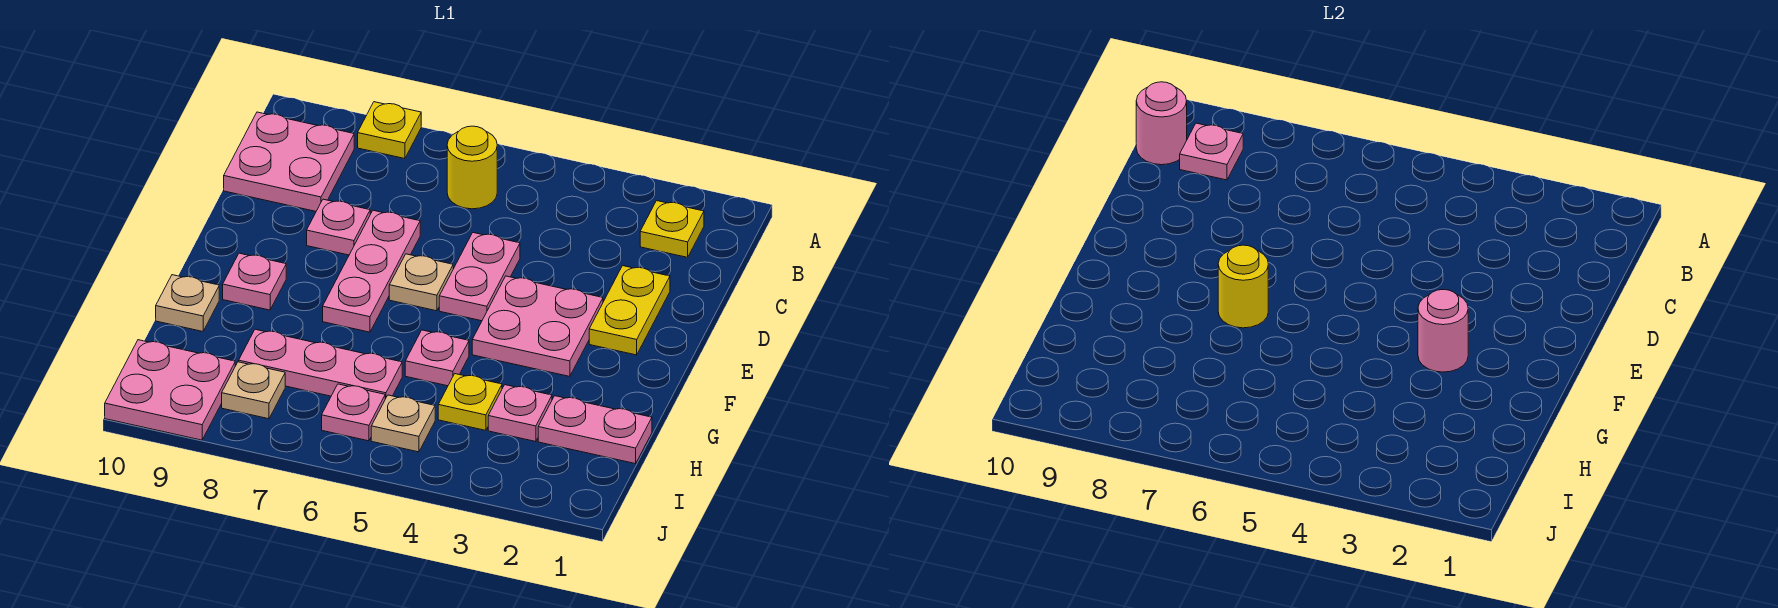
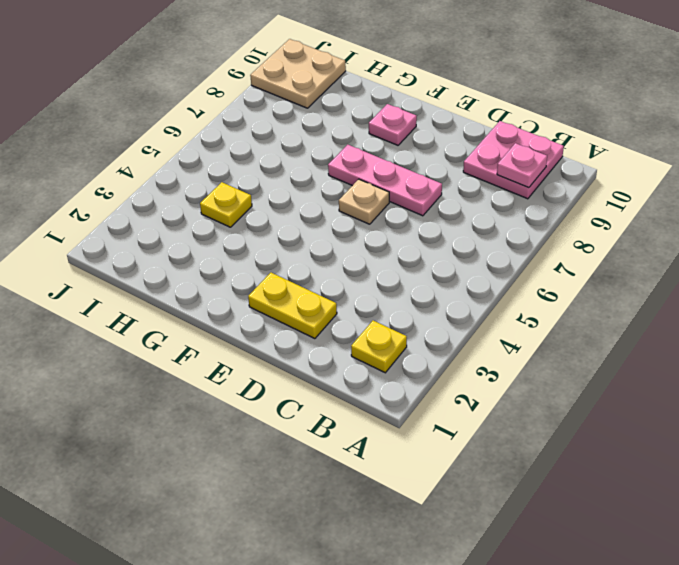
tan plate I9:J10 level 1 -> pink plate I9:J10 level 1
none -> yellow plate A8 level 1
none -> yellow round brick B6 level 1
none -> pink plate D5:E5 level 1

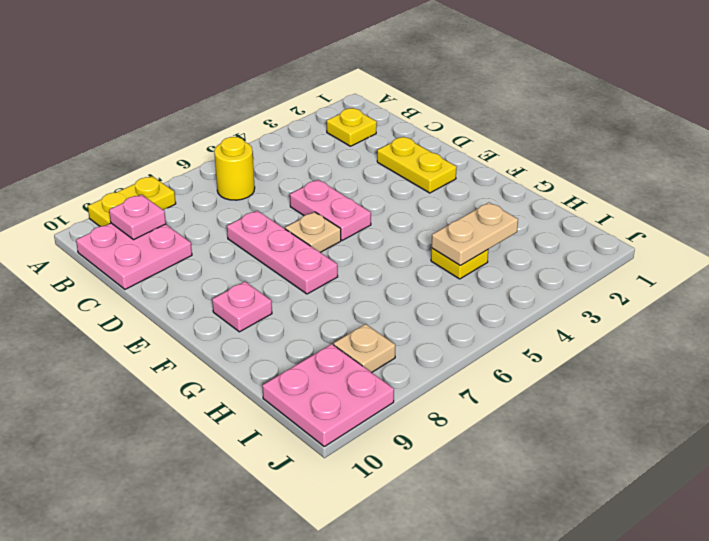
yellow plate A8:A9 level 1 -> yellow plate A8 level 1
tan plate H3:H4 level 2 -> none
none -> pink plate D8 level 1
none -> pink plate E3:F4 level 1
none -> pink plate G5 level 1

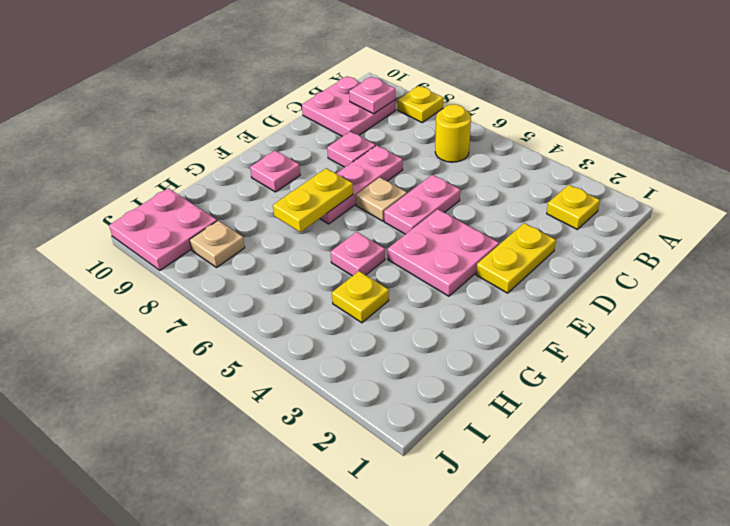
yellow plate F7:G7 level 2 -> yellow round brick F7 level 2
none -> tan plate G10 level 1
none -> pink plate H1:H2 level 1
none -> pink plate H3 level 1

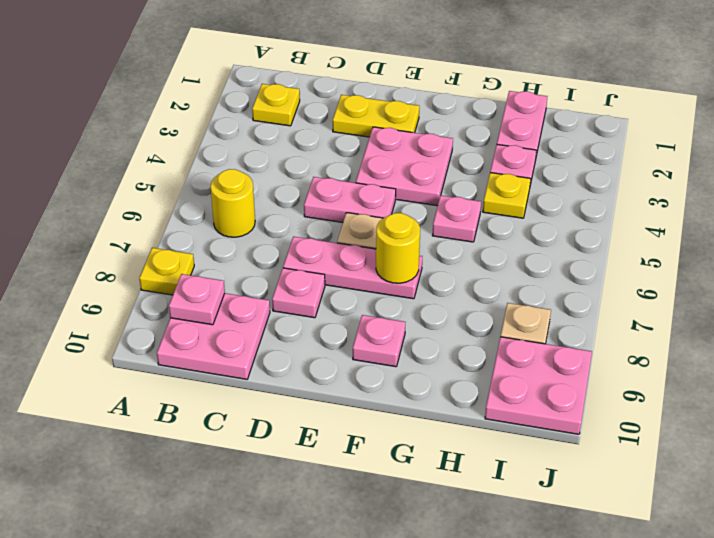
none -> tan plate G10 level 1
none -> pink plate H6:H8 level 1
none -> tan plate I5 level 1

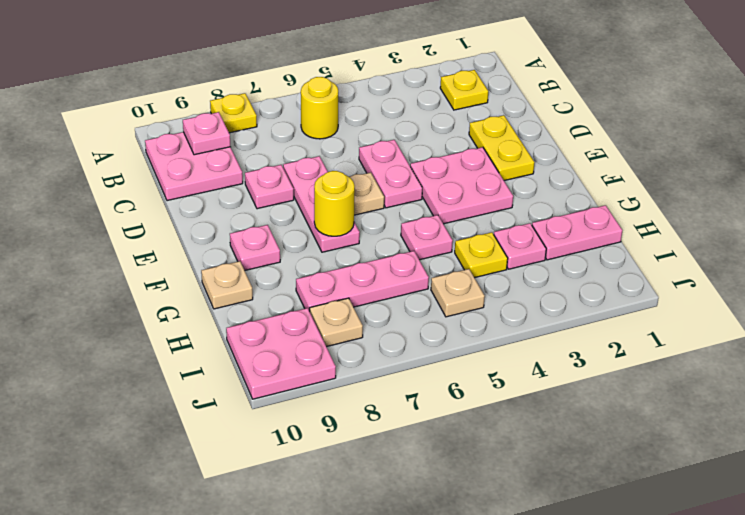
none -> pink plate I6 level 1
none -> pink round brick B10 level 2
none -> pink round brick F3 level 2

